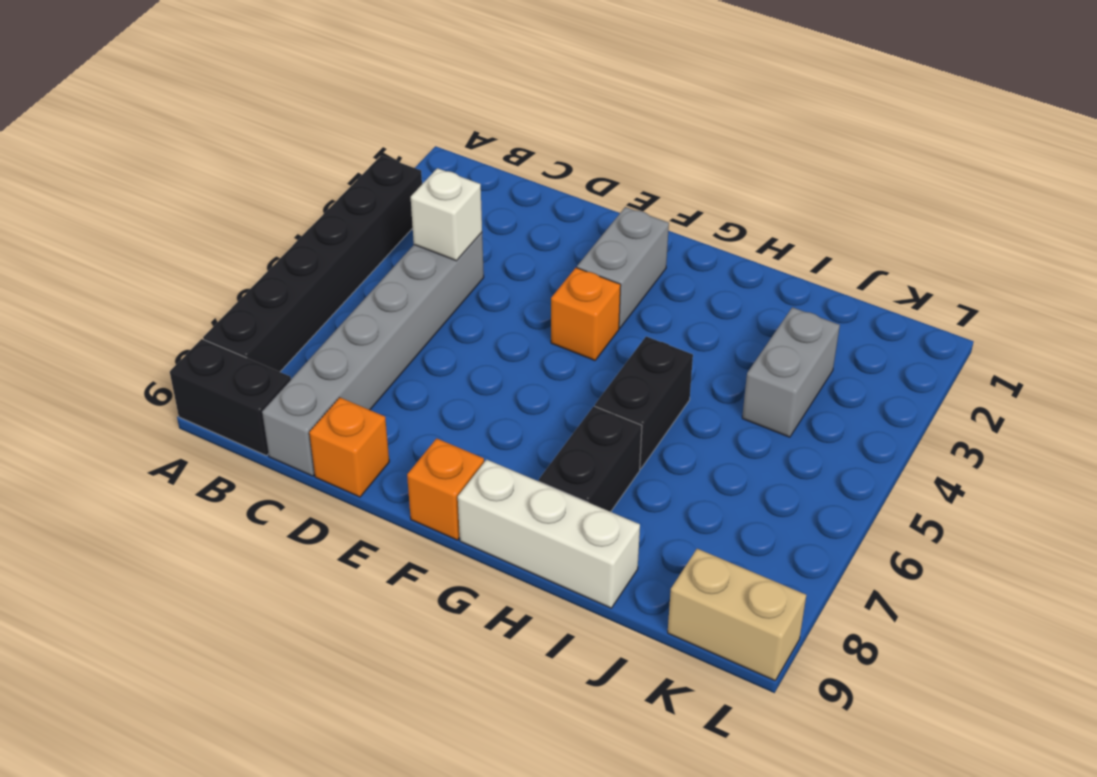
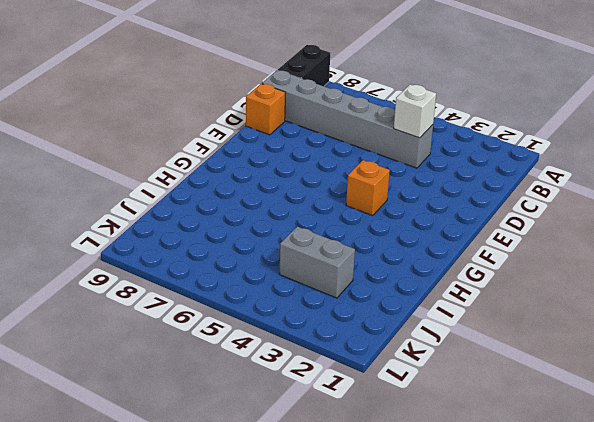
none -> black brick A3:A8 level 1
none -> grey brick F2:F3 level 1
none -> orange brick F9 level 1

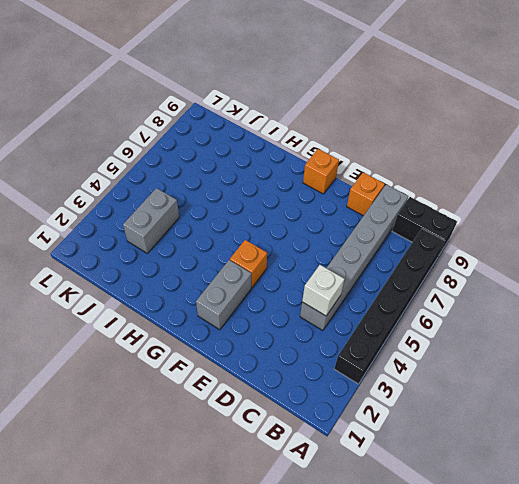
none -> white brick G9:I9 level 1
none -> black brick H5:H6 level 1
none -> black brick H7:H8 level 1

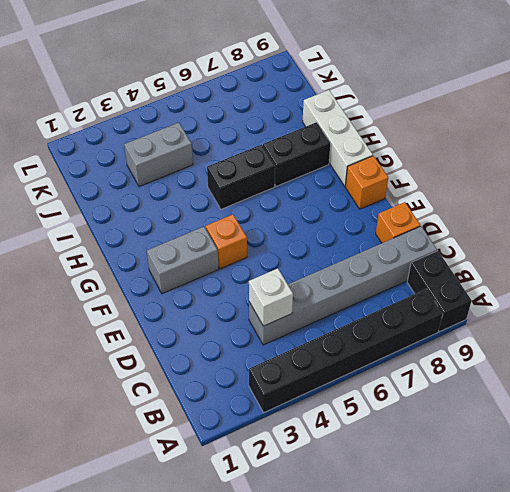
none -> tan brick K9:L9 level 1

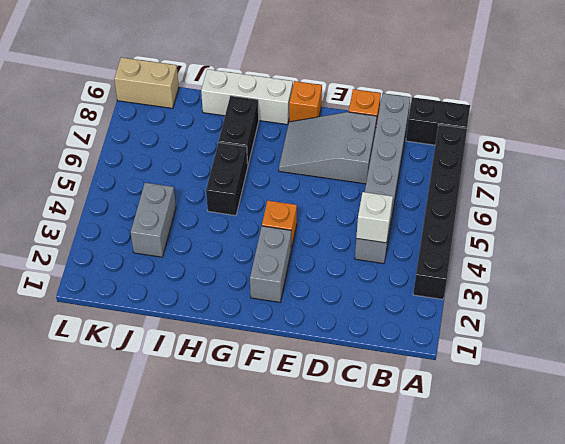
grey slope D7:F8 level 1 top D -> none

